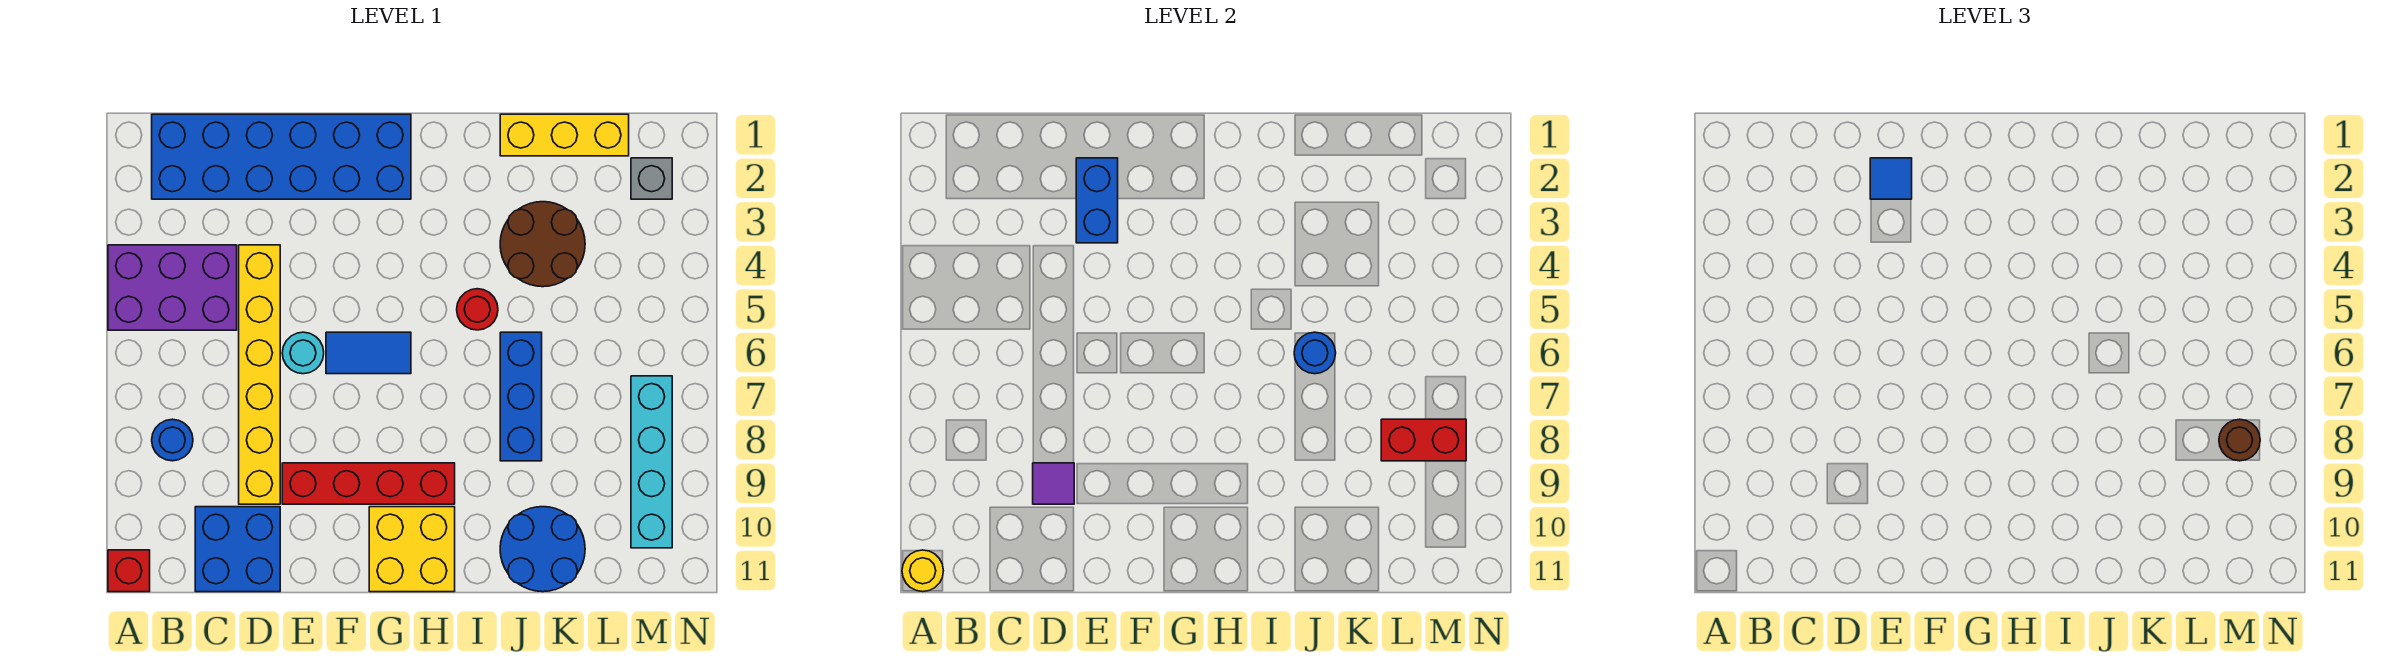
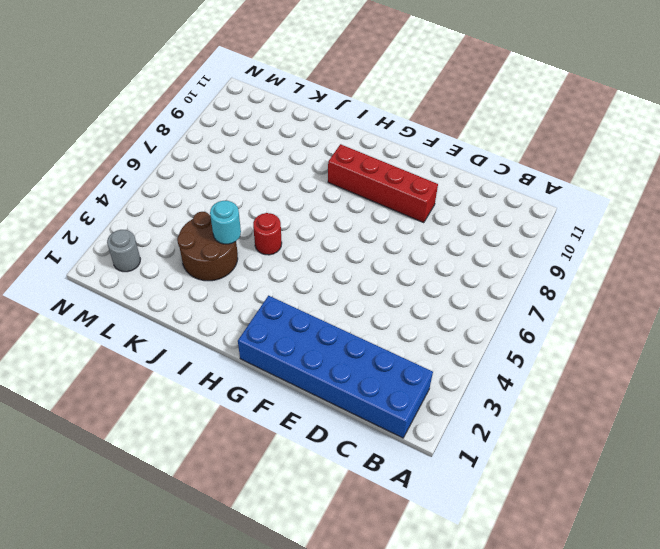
cyan round brick J4 level 2 -> cyan round brick E6 level 1
grey round brick M2 level 1 -> grey brick M2 level 1
none -> purple brick A4:C5 level 1
none -> red brick A11 level 1
none -> blue round brick B8 level 1

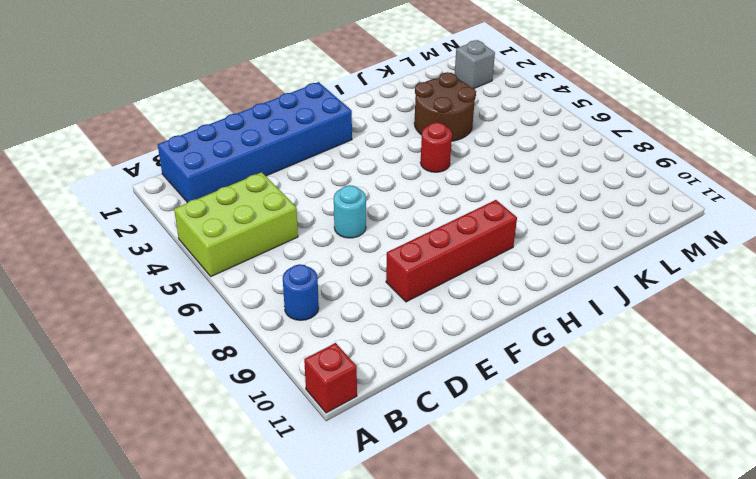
lime brick A4:C5 level 1 -> purple brick A4:C5 level 1
none -> blue brick C10:D11 level 1
none -> yellow brick D4:D9 level 1
none -> blue tile F6:G6 level 1

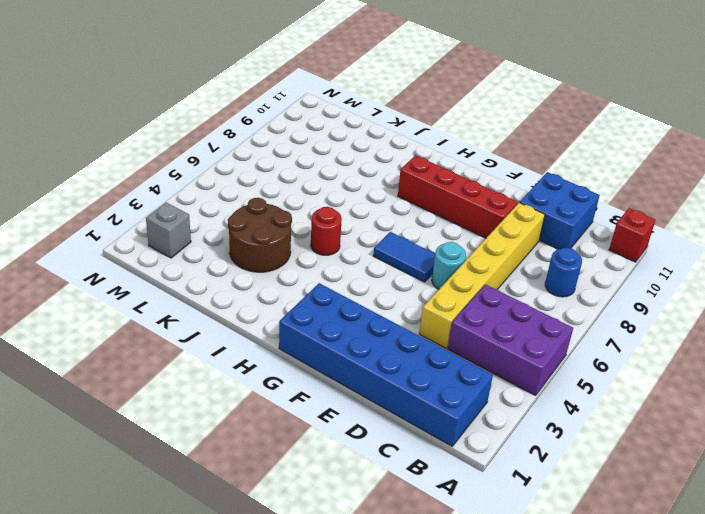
none -> yellow brick G10:H11 level 1
none -> yellow brick J1:L1 level 1
none -> blue brick J6:J8 level 1

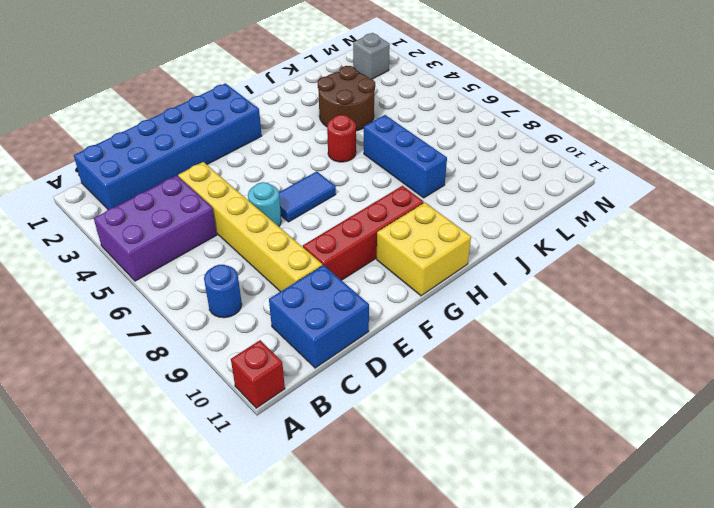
none -> yellow brick J1:L1 level 1
none -> blue round brick J10:K11 level 1
none -> cyan brick M7:M10 level 1

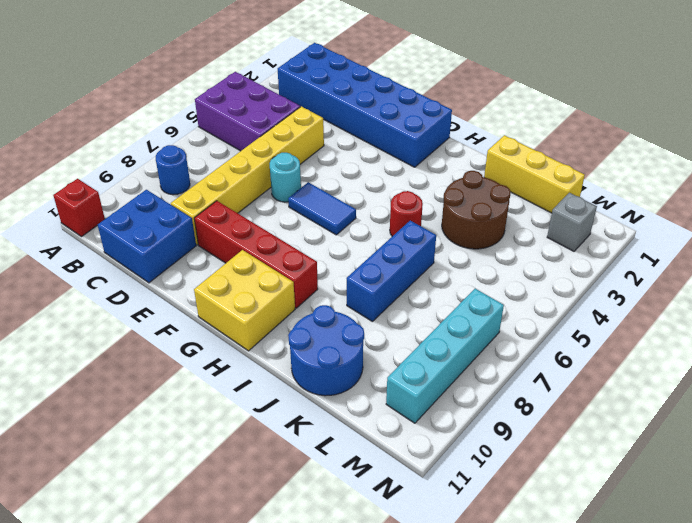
none -> yellow round brick A11 level 2
none -> purple tile D9 level 2
none -> blue brick E2:E3 level 2

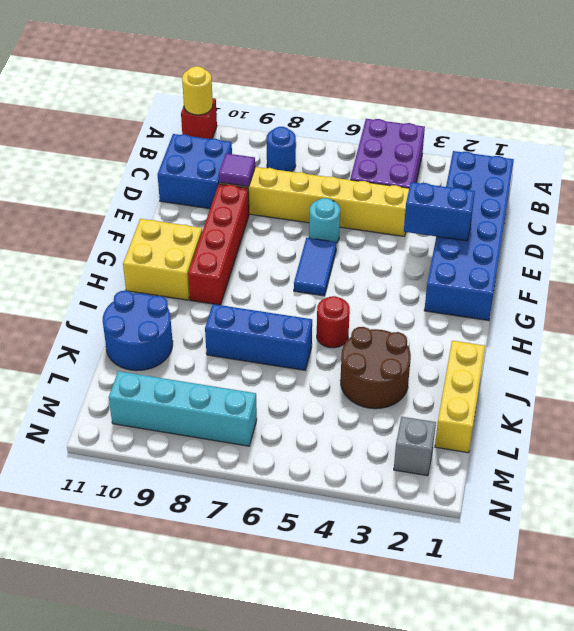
none -> blue round brick J6 level 2
none -> red brick L8:M8 level 2
none -> blue tile E2 level 3

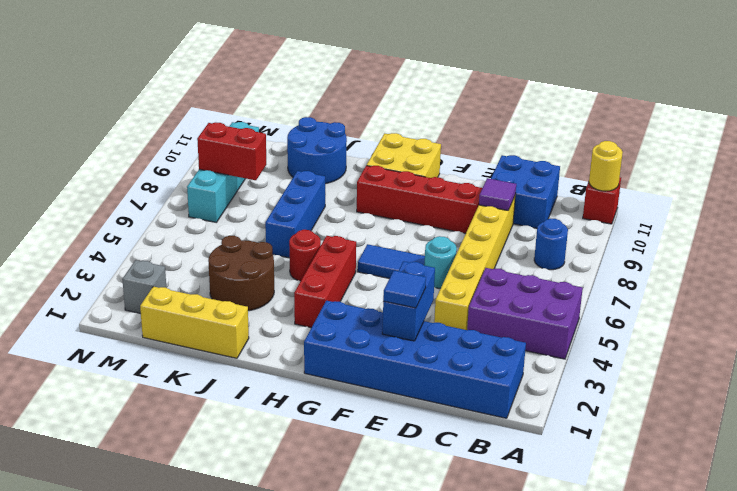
red brick H3:H5 level 1 -> none
none -> blue round brick J6 level 2
none -> brown round brick M8 level 3

